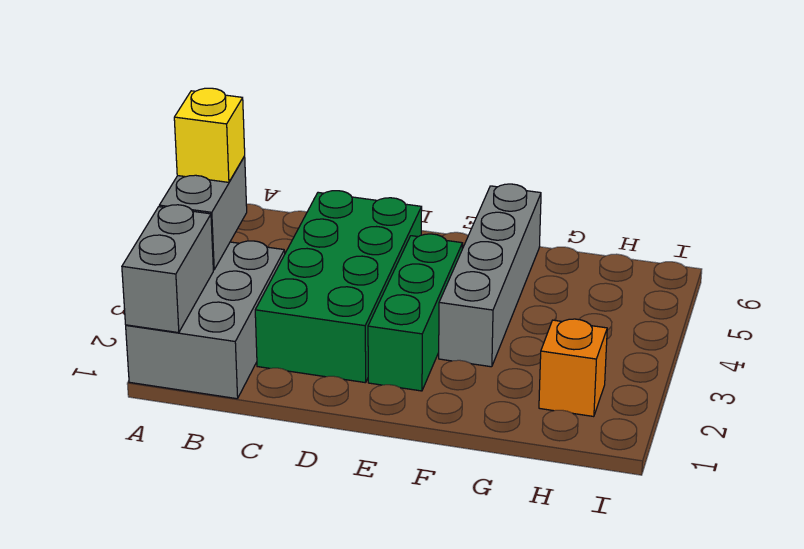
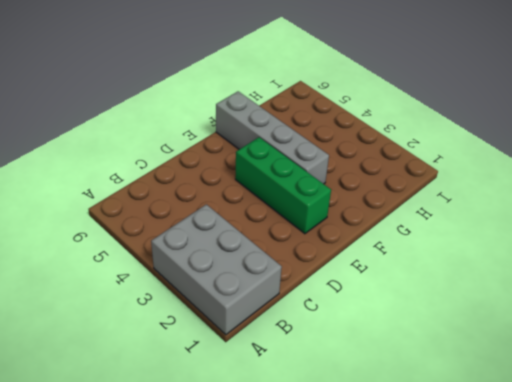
none -> green brick C2:D5 level 1
none -> orange brick H2 level 1

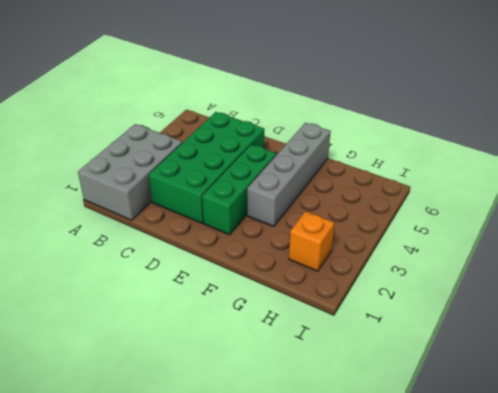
none -> grey brick A1:A2 level 2
none -> grey brick A3:A4 level 2

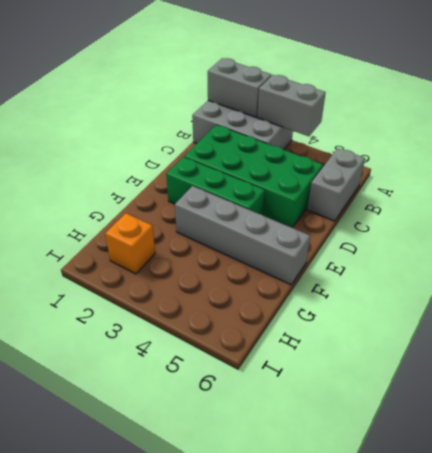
grey brick B6:C6 level 1 -> none
none -> yellow brick A4 level 3

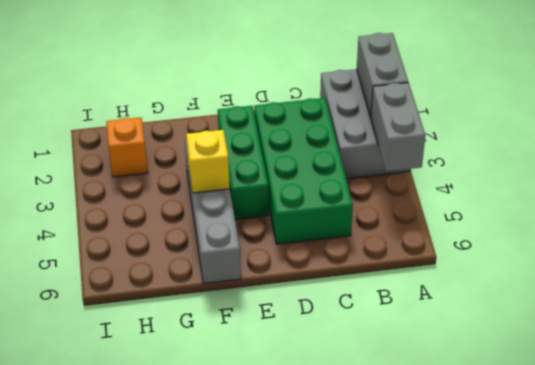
yellow brick F4 level 2 -> yellow brick A4 level 3

